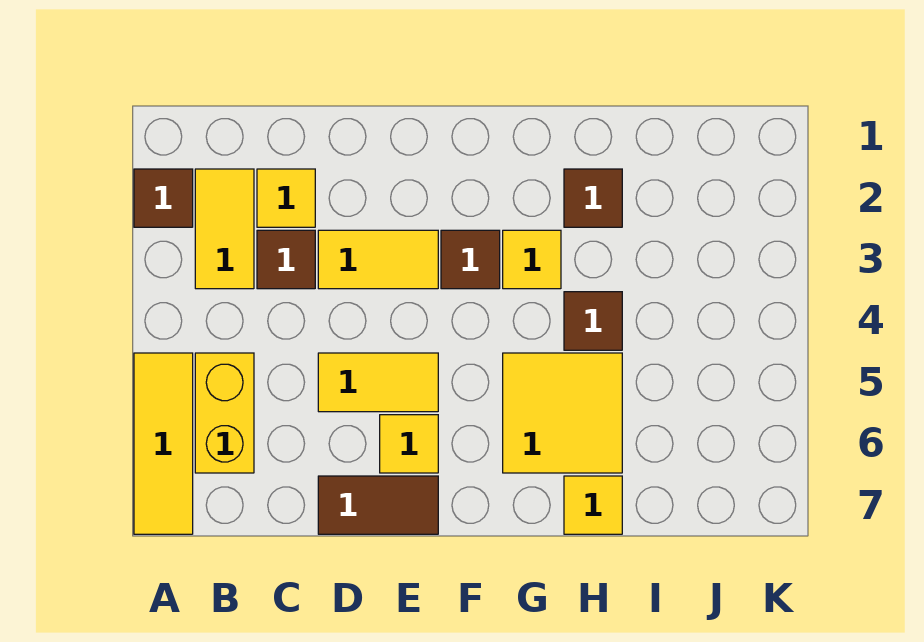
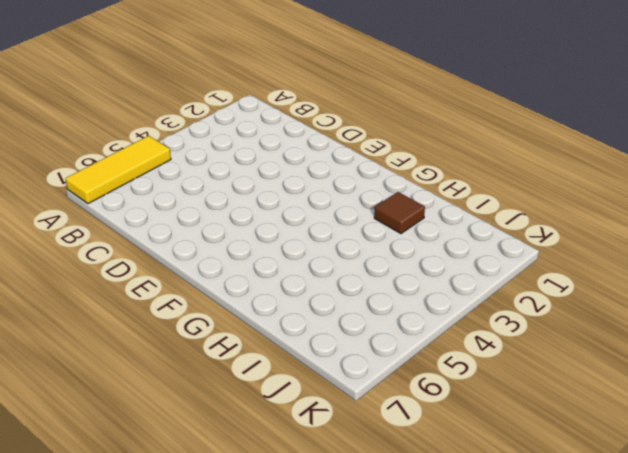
none -> brown tile A2 level 1
none -> yellow tile B2:B3 level 1
none -> yellow brick B5:B6 level 1

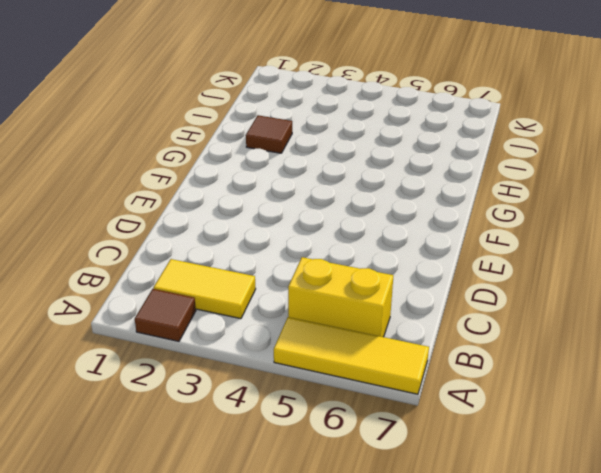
none -> yellow tile C2 level 1
none -> brown tile C3 level 1
none -> yellow tile D3:E3 level 1

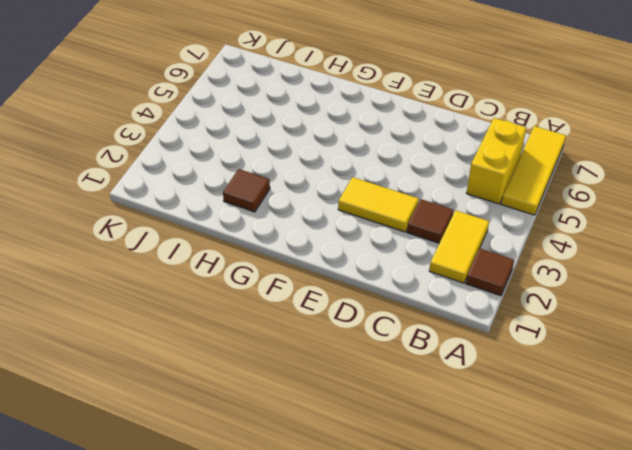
none -> yellow tile C2 level 1
none -> yellow tile D5:E5 level 1
none -> brown tile D7:E7 level 1

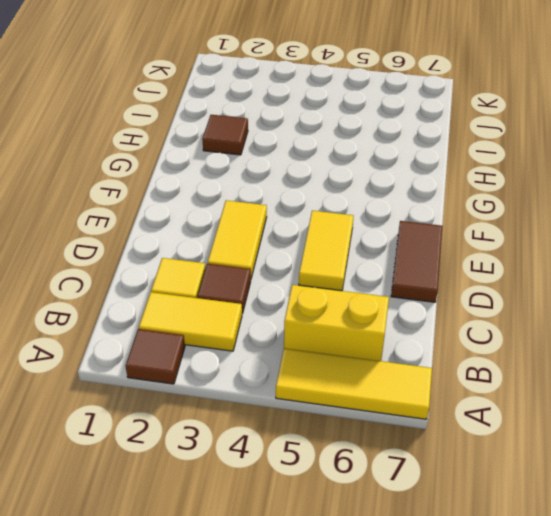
none -> yellow tile E6 level 1
none -> brown tile F3 level 1
none -> yellow tile G3 level 1

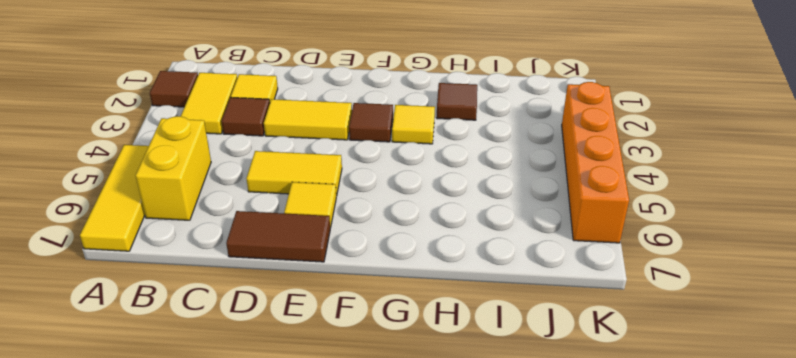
orange brick K3:K6 level 1 -> none
none -> yellow tile G5:H6 level 1
none -> brown tile H4 level 1
none -> yellow tile H7 level 1

